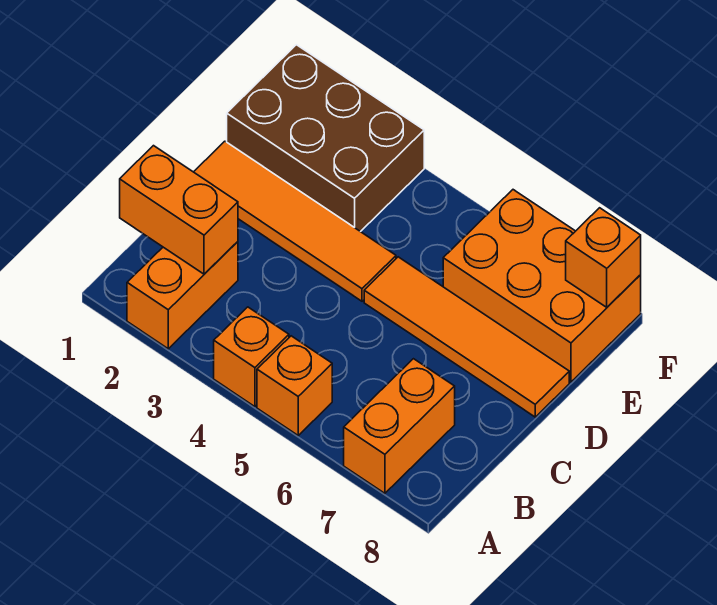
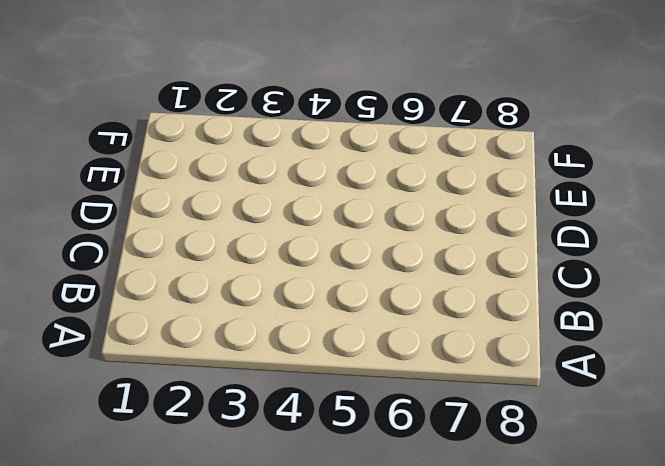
none -> orange brick A2:B2 level 1
none -> orange brick A4 level 1

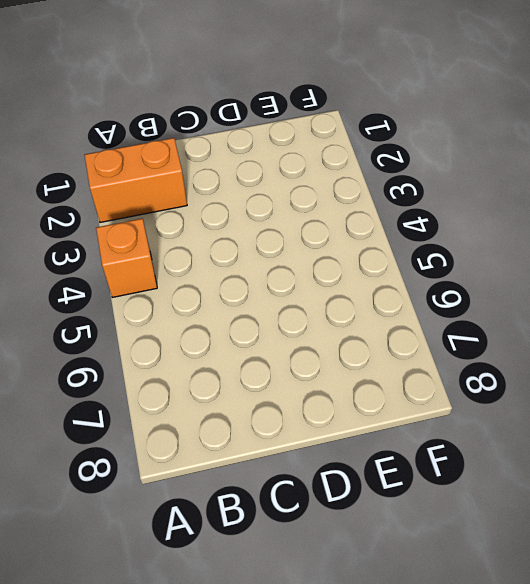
none -> orange brick A5 level 1
none -> orange brick A7:B7 level 1

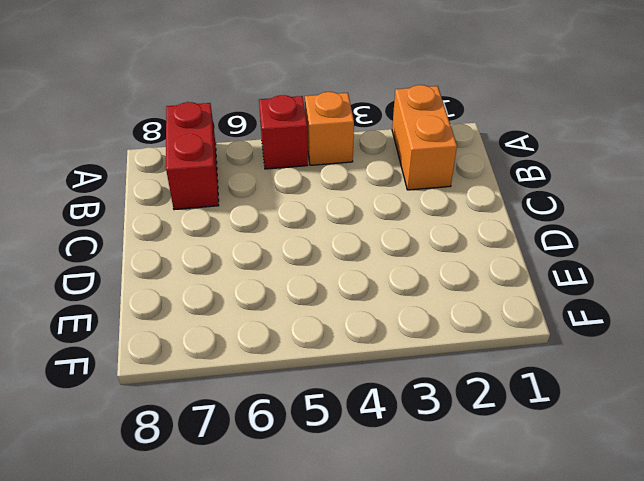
red brick A5 level 1 -> orange brick A5 level 1
red brick A7:B7 level 1 -> orange brick A7:B7 level 1
none -> orange tile D1:D4 level 1
none -> orange tile D5:D8 level 1

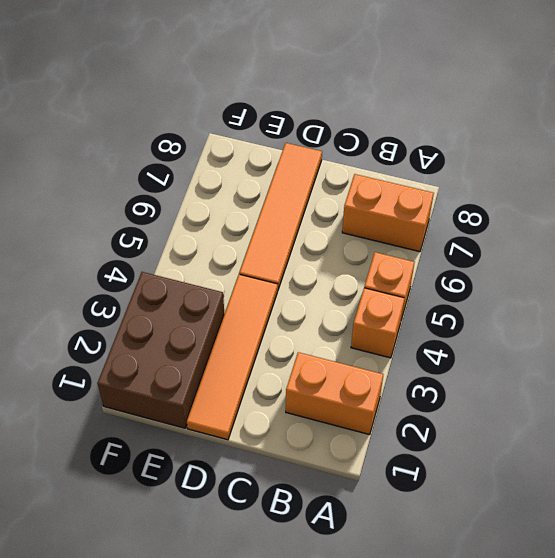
none -> orange brick E6:F8 level 1
none -> orange brick B1:B2 level 2

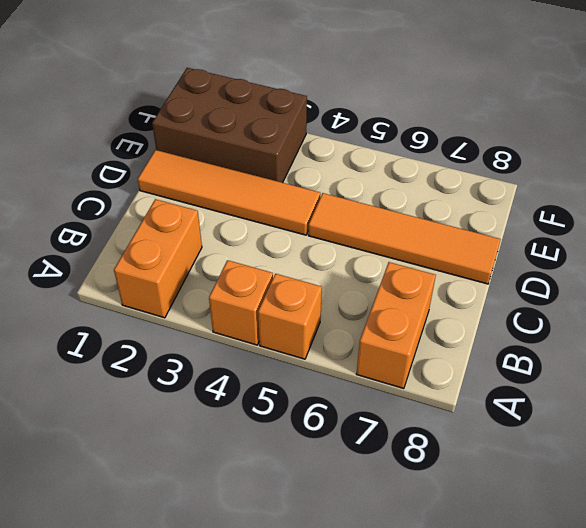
none -> orange brick E6:F8 level 1
none -> orange brick B1:B2 level 2

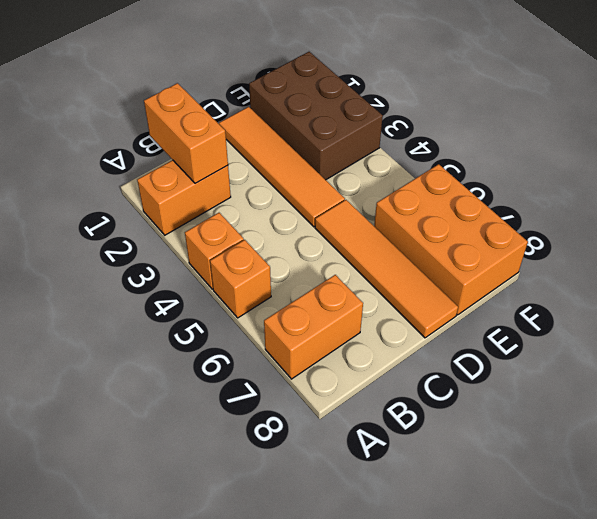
none -> orange brick F8 level 2

